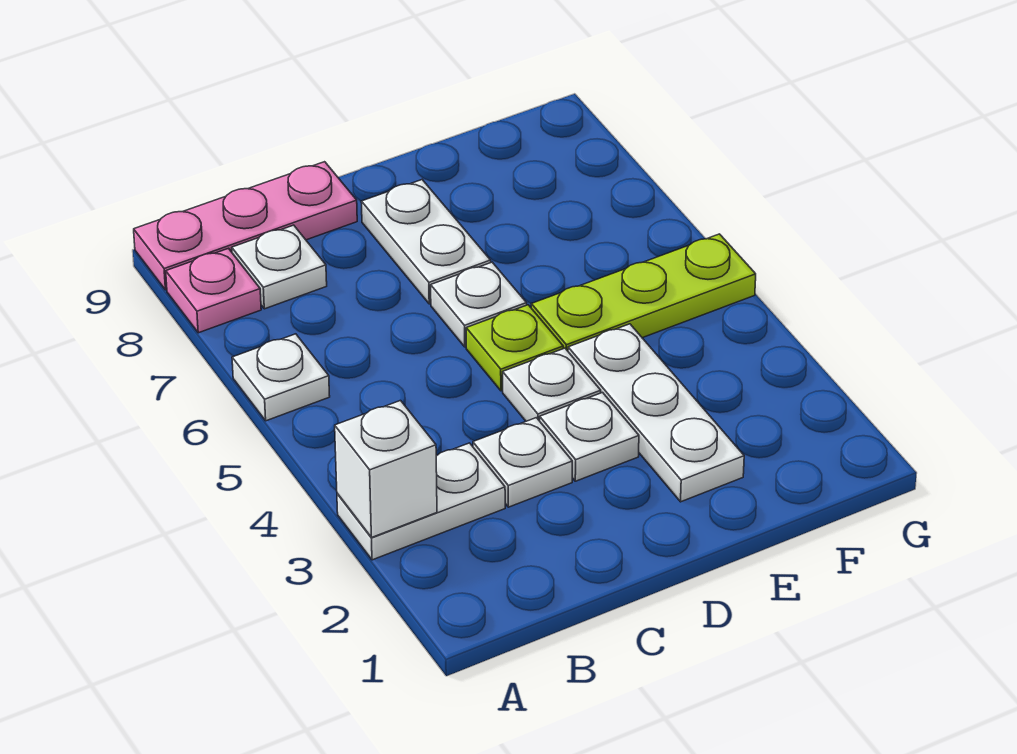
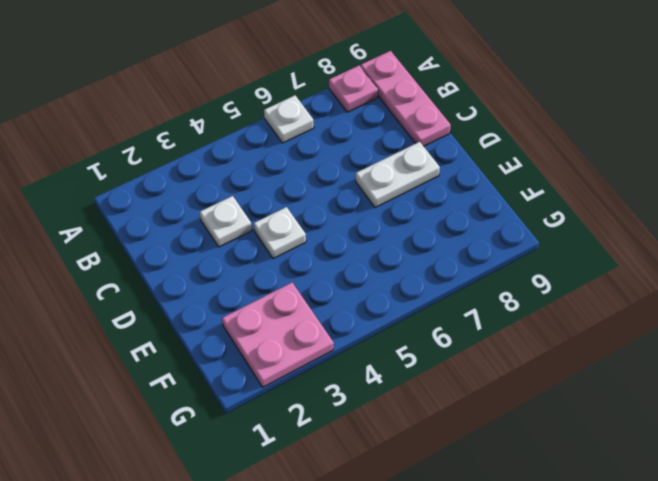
pink plate F2:G3 level 1 -> none
none -> white plate A3:B3 level 1
none -> white plate B8 level 1
none -> white plate D3 level 1

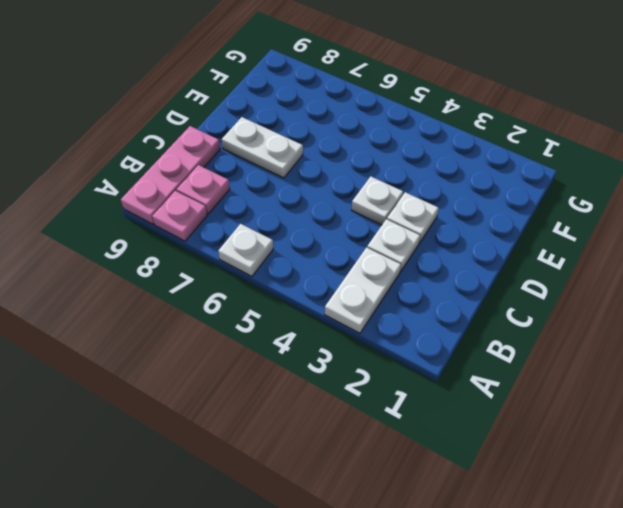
pink plate B8 level 1 -> white plate B8 level 1
none -> lime plate D5 level 1
none -> white plate D6 level 1
none -> white plate E2:E4 level 1

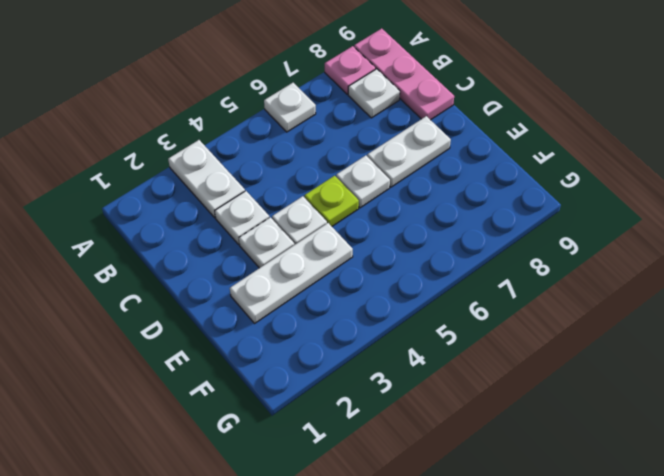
none -> lime plate E5:G5 level 1
none -> white brick A3 level 2

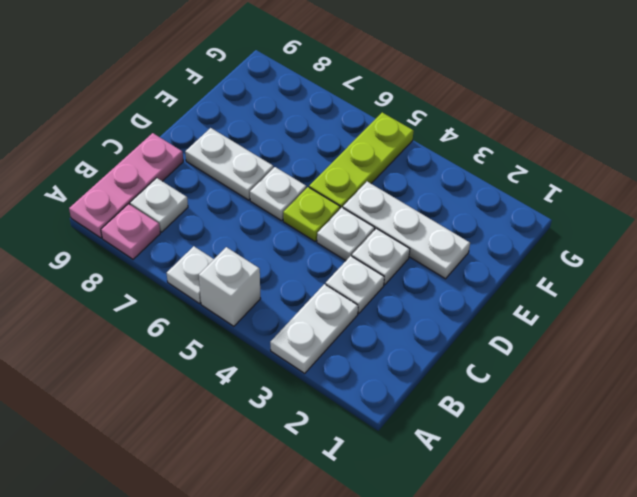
white brick A5 level 1 -> white brick A3 level 2

